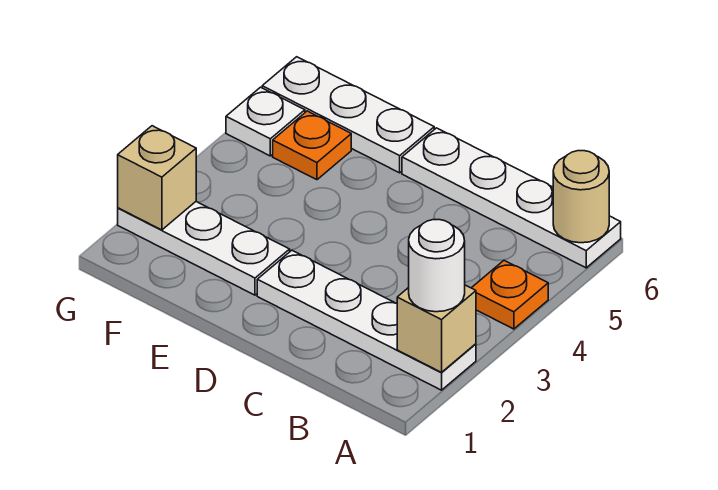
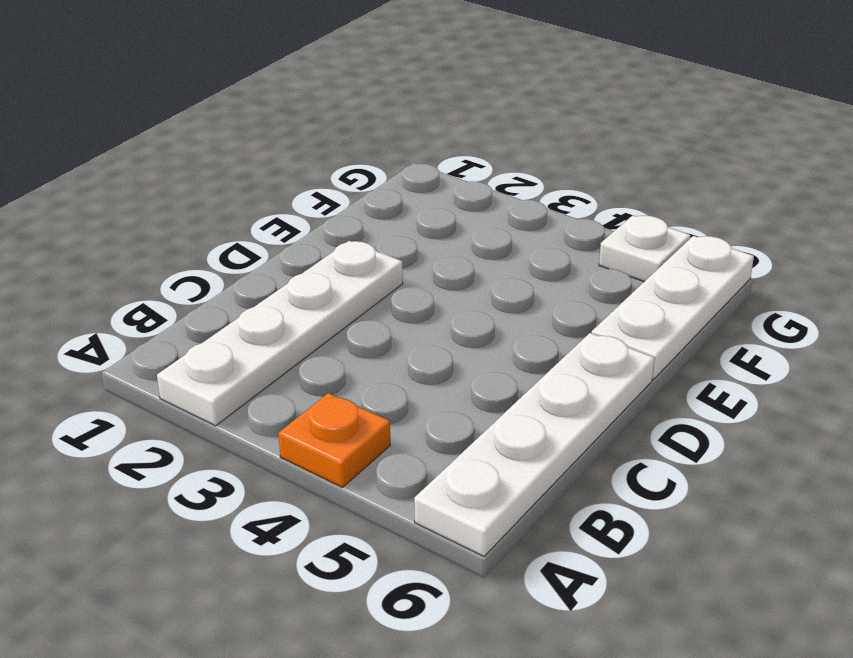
none -> white plate E2:G2 level 1
none -> orange plate F5 level 1

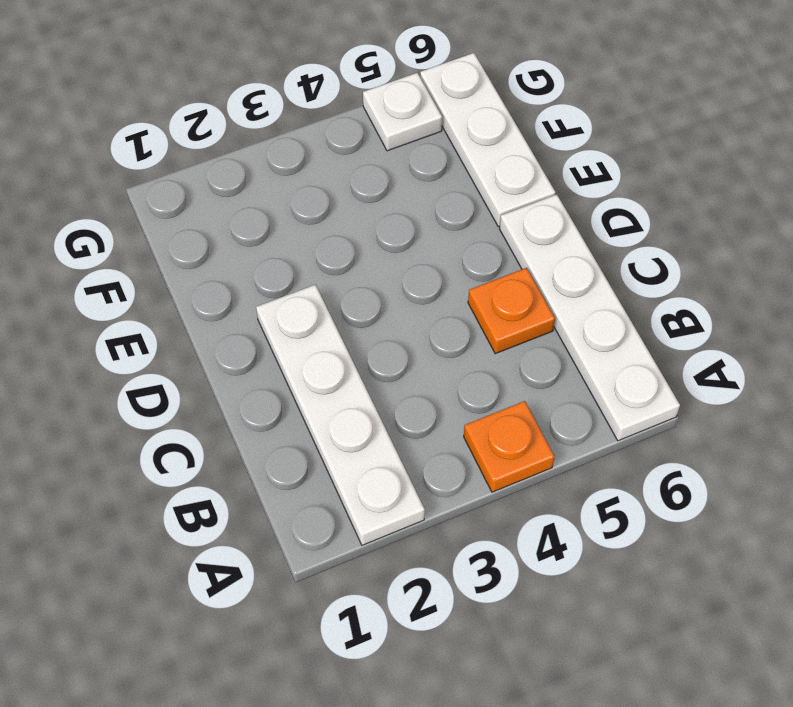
orange plate C5 level 1 -> orange plate F5 level 1
none -> white plate E2:G2 level 1
none -> tan brick A2 level 2

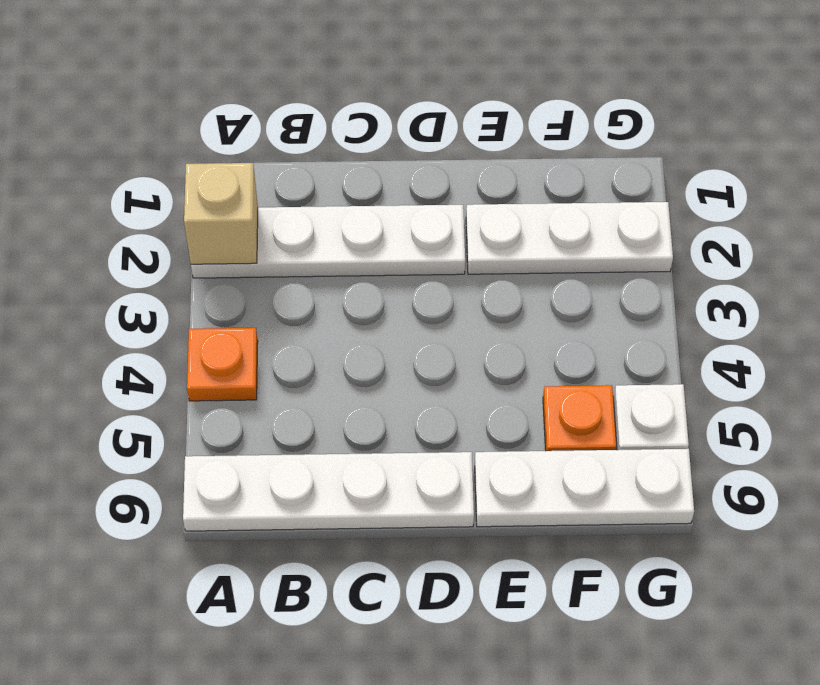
none -> tan round brick A6 level 2
none -> tan brick G2 level 2

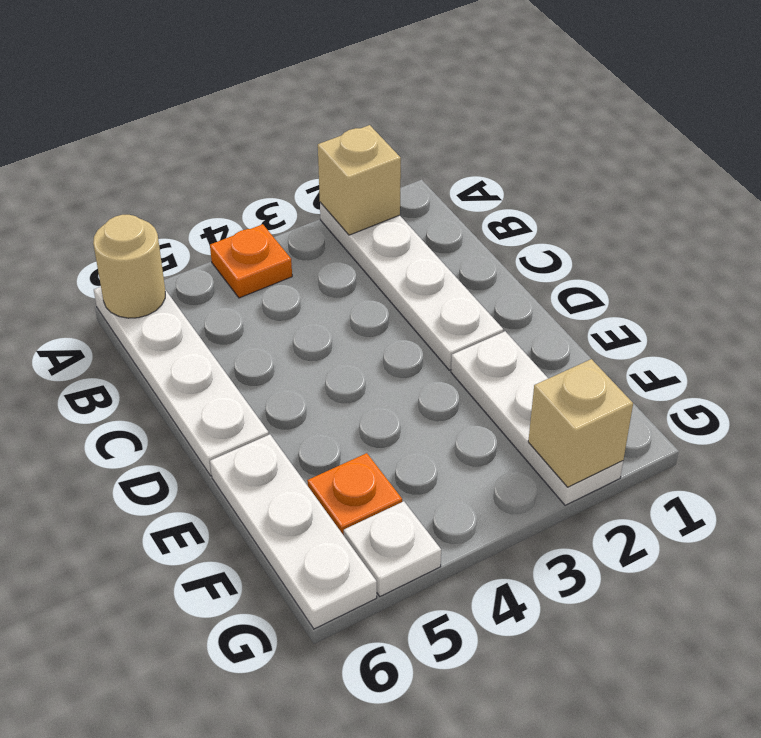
none -> white round brick A2 level 3

